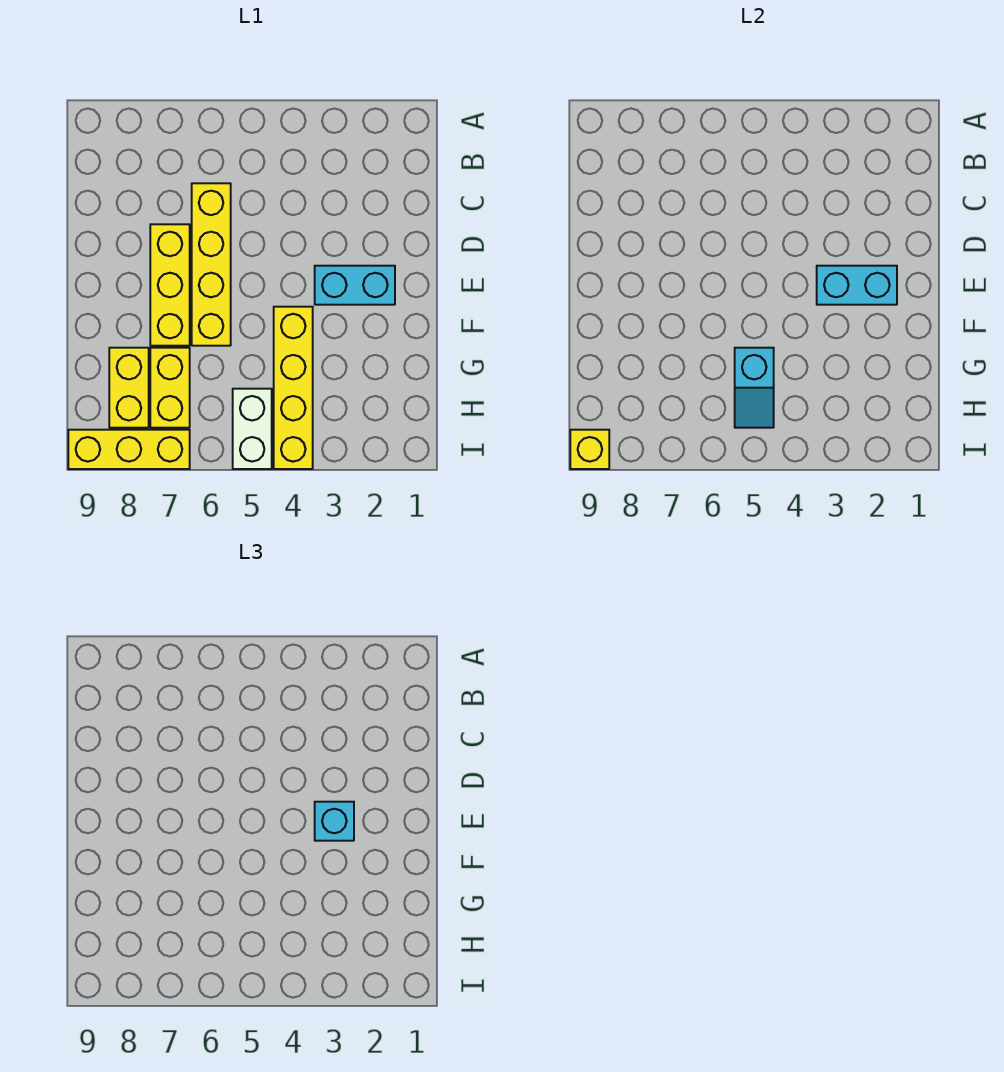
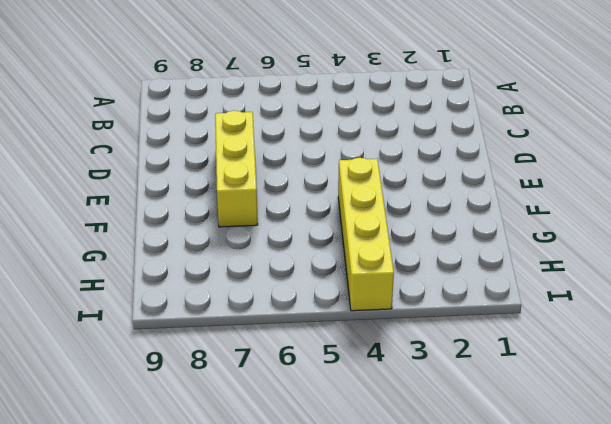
none -> yellow brick C6:F6 level 1
none -> cyan brick E2:E3 level 1
none -> yellow brick G7:H7 level 1

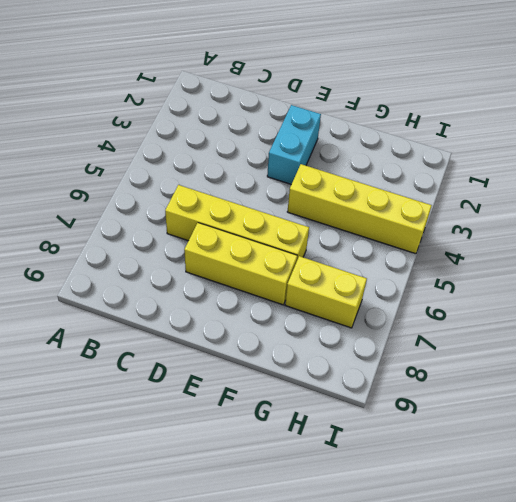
none -> yellow brick G8:H8 level 1
none -> white brick H5:I5 level 1
none -> yellow brick I7:I9 level 1

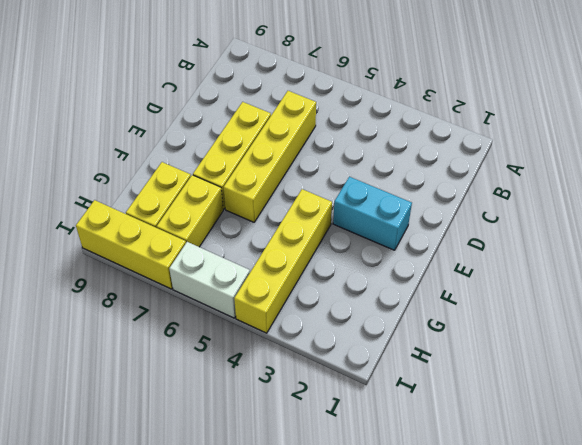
white brick I5:I6 level 1 -> white brick H5:I5 level 1
none -> cyan brick E2:E3 level 2
none -> cyan slope G5:H5 level 2 top G
none -> yellow brick I9 level 2

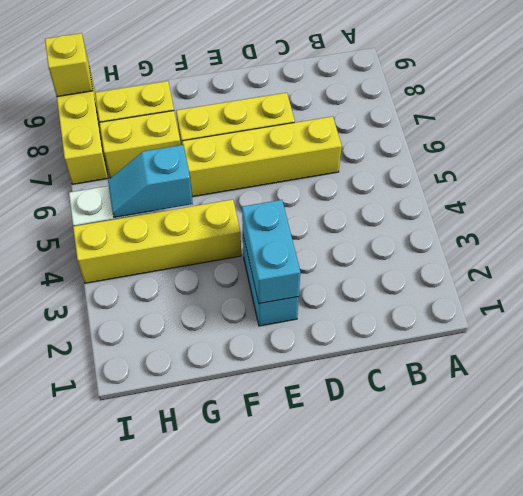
none -> cyan brick E3 level 3

